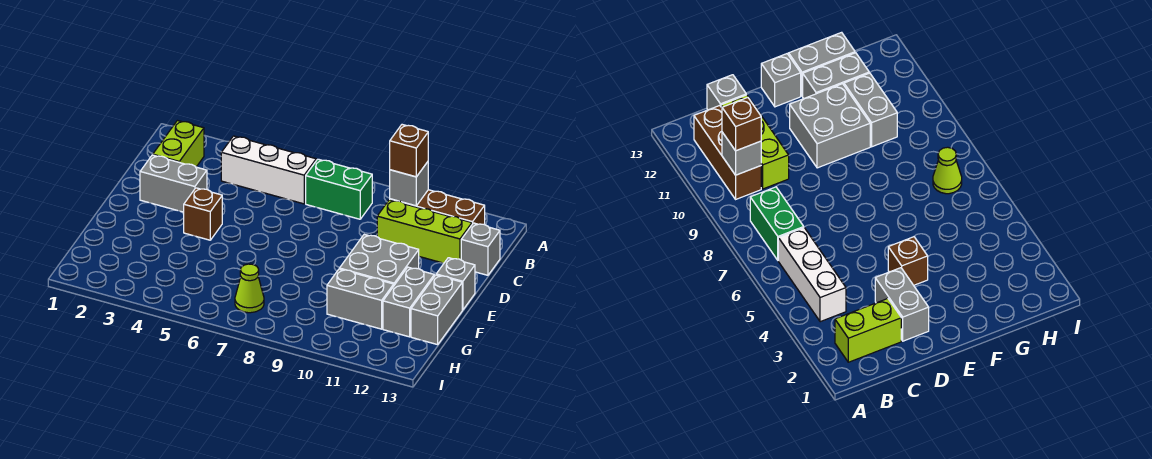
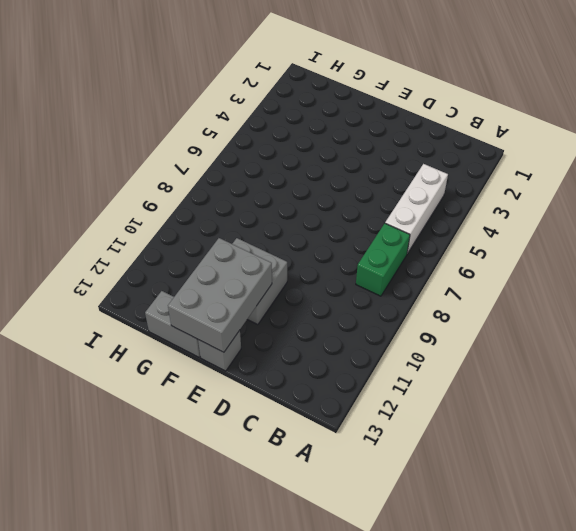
grey brick E11:F13 level 2 -> none
none -> lime brick B2:C2 level 1
none -> brown brick B10:B12 level 1
none -> lime brick C10:C12 level 1

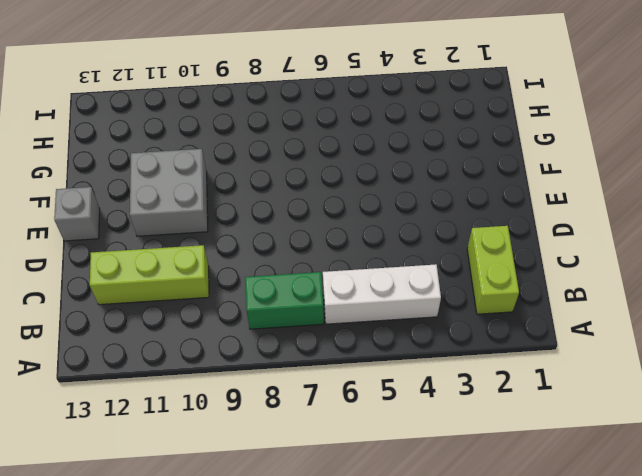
none -> brown brick B10:B12 level 1
none -> grey brick C13 level 1
none -> grey brick D2:D3 level 1

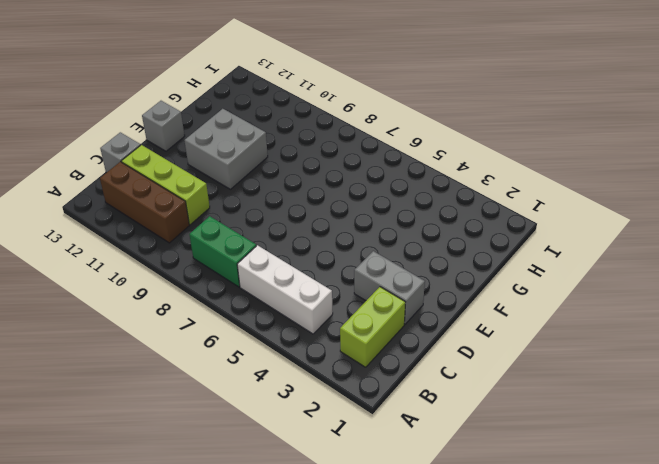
none -> brown brick E4 level 1
none -> grey brick F12:G12 level 1
none -> grey brick F13:G13 level 1

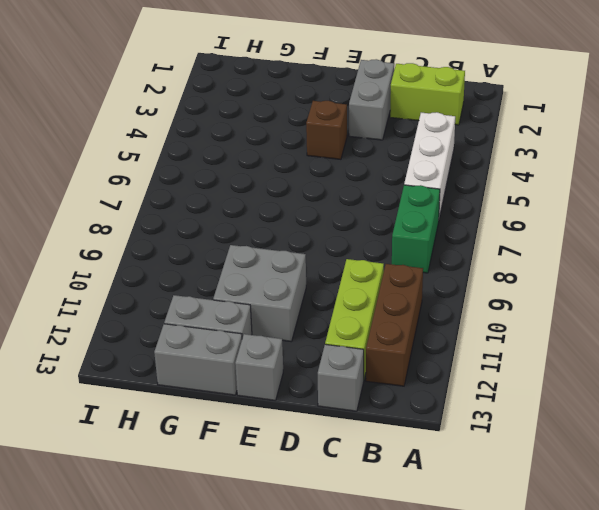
none -> grey brick G10:G11 level 1
none -> lime cone H7 level 1
none -> grey brick B10 level 2

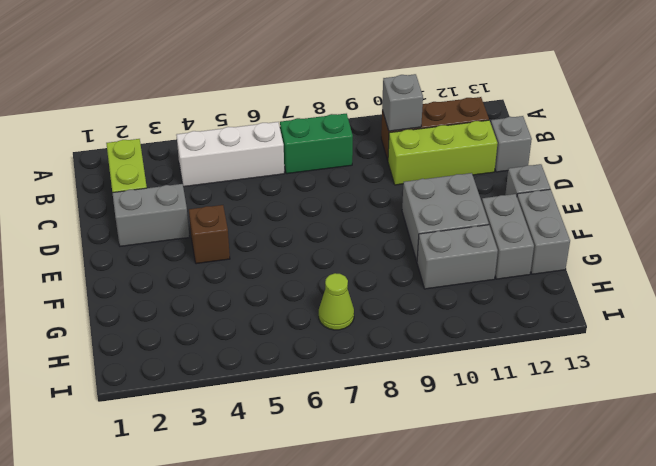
none -> brown brick B10 level 3

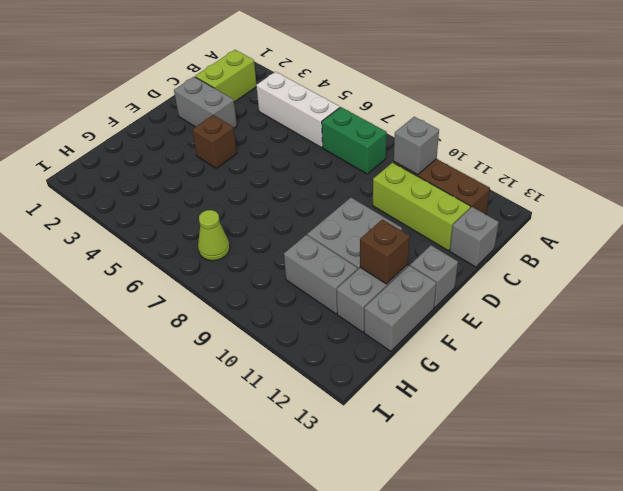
brown brick F12 level 2 -> brown brick B10 level 3

